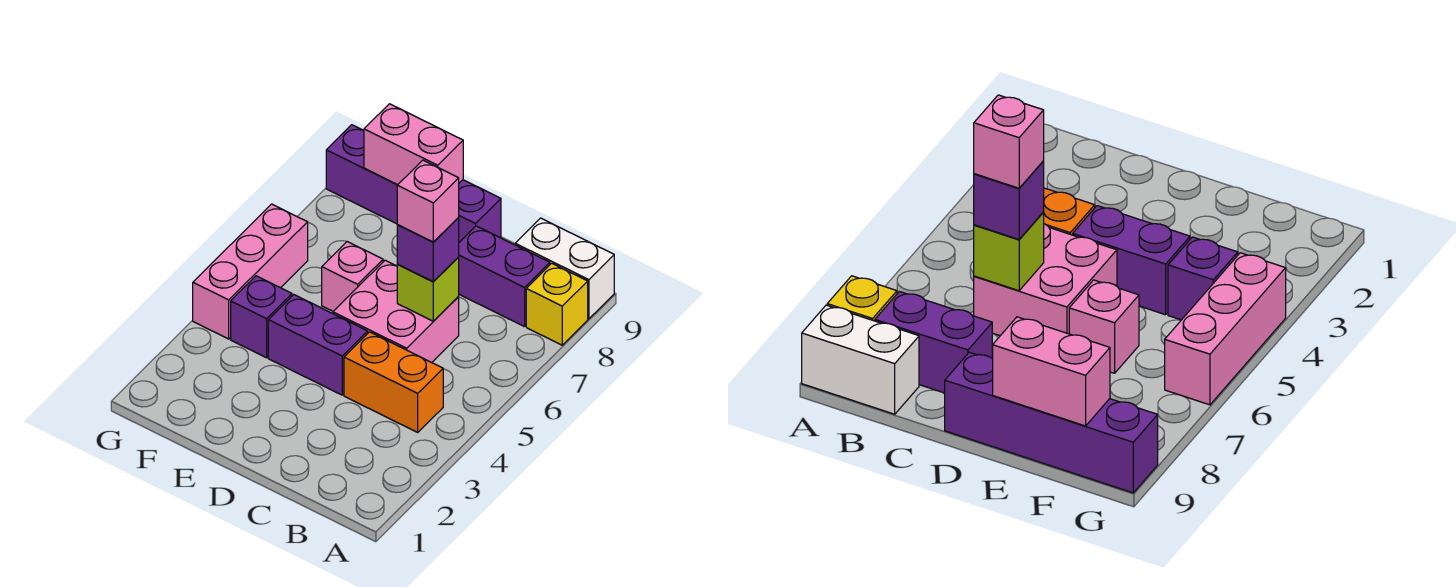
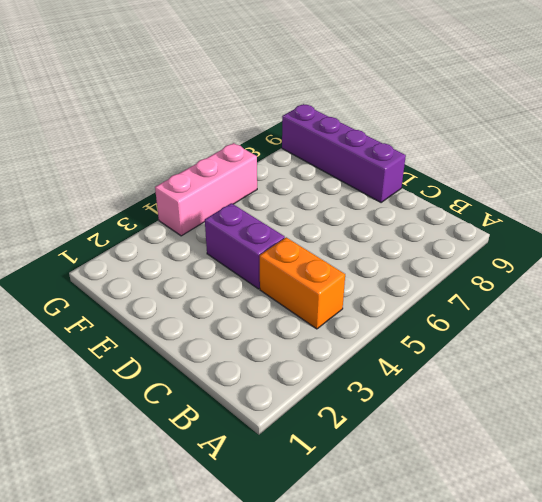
none -> yellow brick A8 level 1
none -> white brick A9:B9 level 1
none -> purple brick B8:C8 level 1

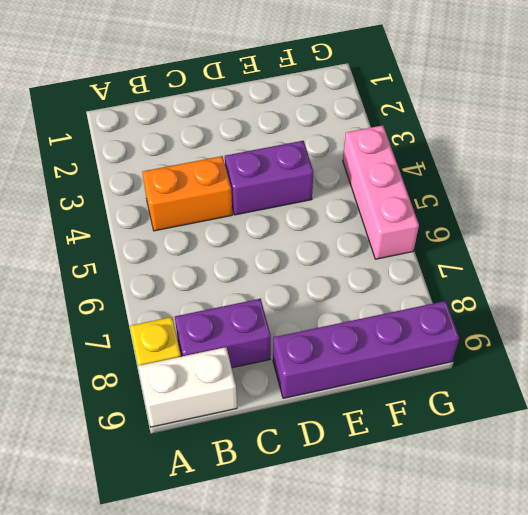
none -> pink brick C5:D6 level 1
none -> pink brick E6 level 1
none -> purple brick F4 level 1

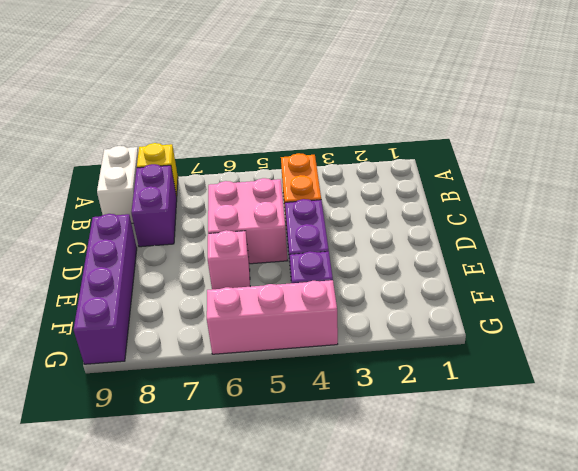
none -> lime brick C6 level 2
none -> pink brick E9:F9 level 2
none -> purple brick C6 level 3

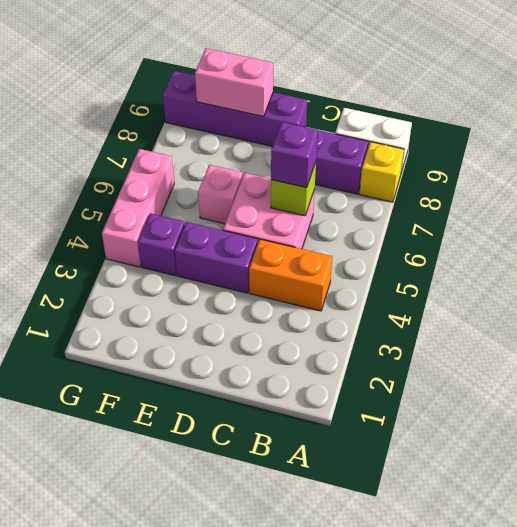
none -> pink brick C6 level 4

